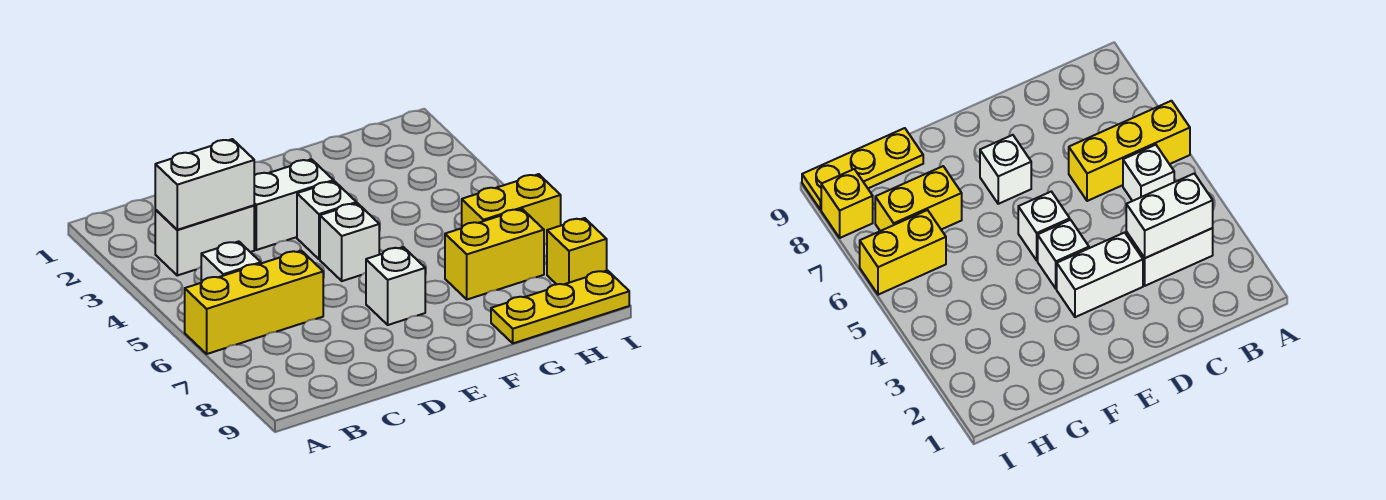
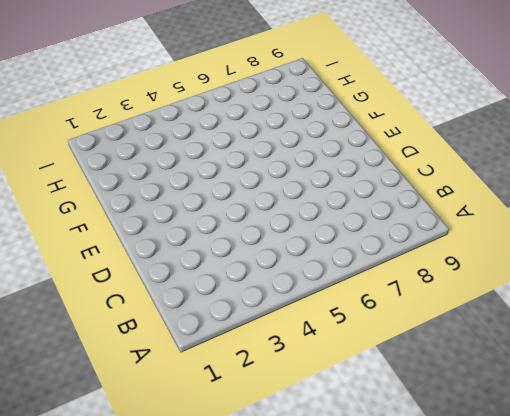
none -> yellow brick A6:C6 level 1
none -> white brick B3:C3 level 1
none -> white brick B5 level 1

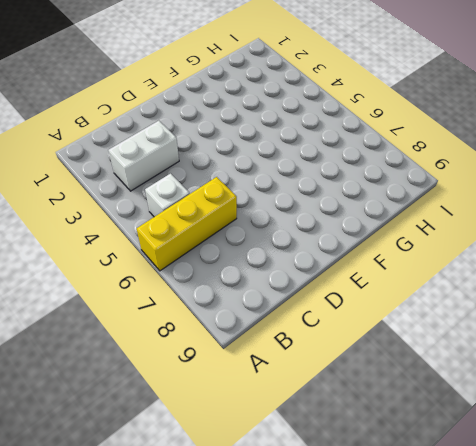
none -> white brick D3:E3 level 1
none -> white brick E4 level 1
none -> white brick E5 level 1

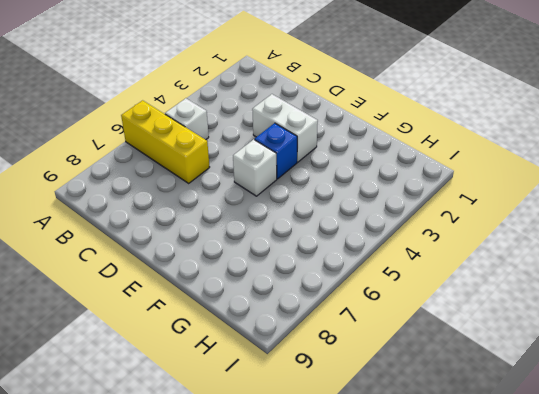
blue brick E4 level 1 -> white brick E4 level 1
none -> white brick B3:C3 level 1
none -> white brick E7 level 1
none -> yellow brick G7:H7 level 1

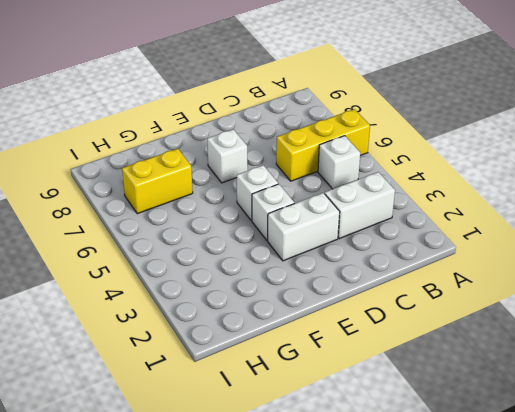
none -> yellow plate G9:I9 level 1
none -> yellow brick H6:I6 level 1
none -> yellow brick I8 level 1

